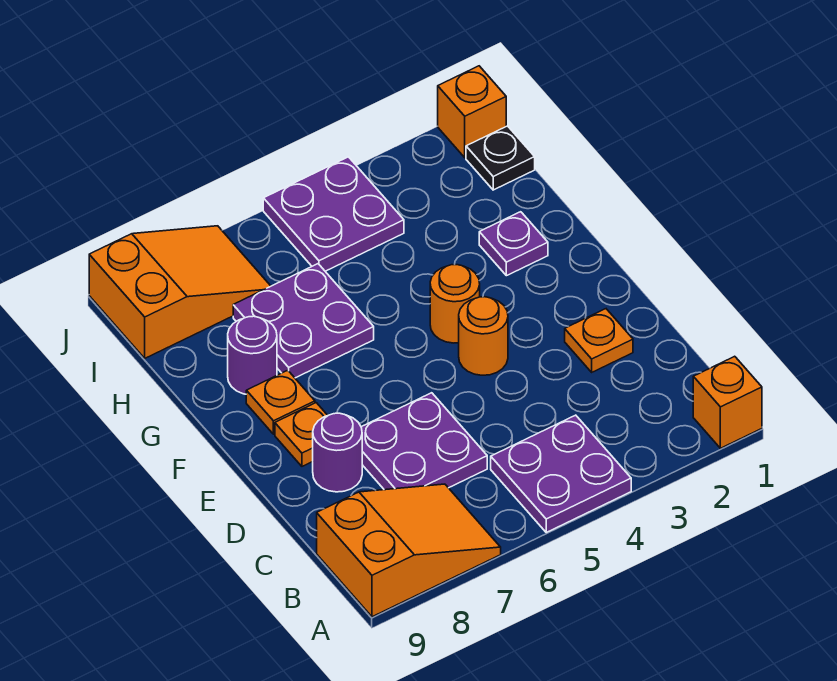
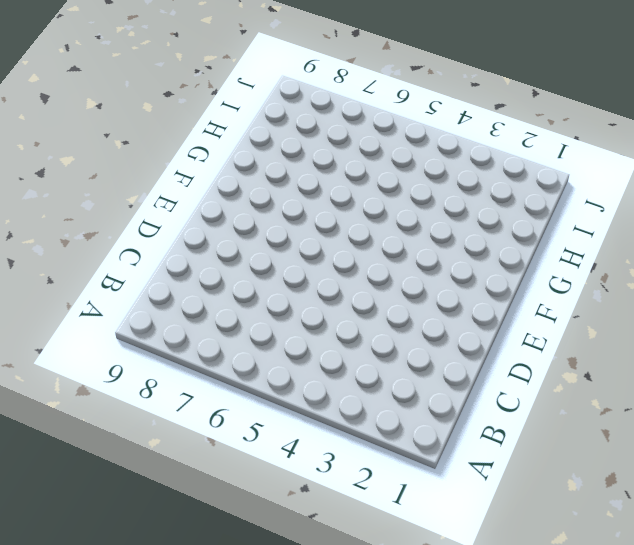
none -> orange brick A1 level 1
none -> purple plate A4:B5 level 1
none -> orange slope A7:B9 level 1 top 9

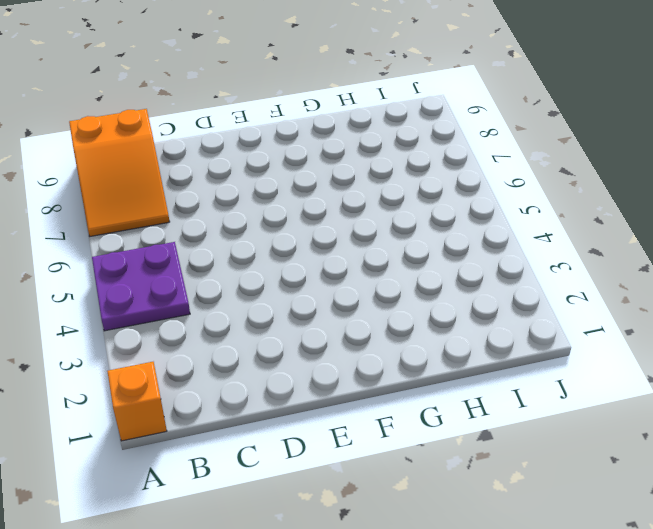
none -> purple plate C6:D7 level 1
none -> orange plate D2 level 1
none -> purple round brick D8 level 1

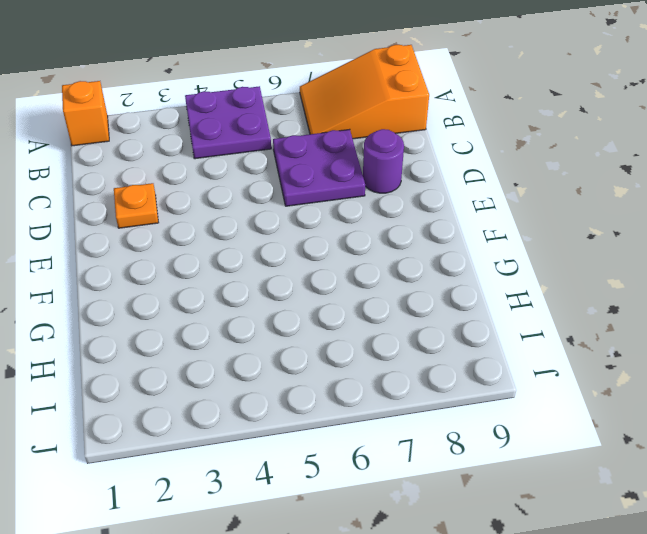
none -> orange round brick E4 level 1
none -> orange plate E8 level 1
none -> orange round brick F4 level 1

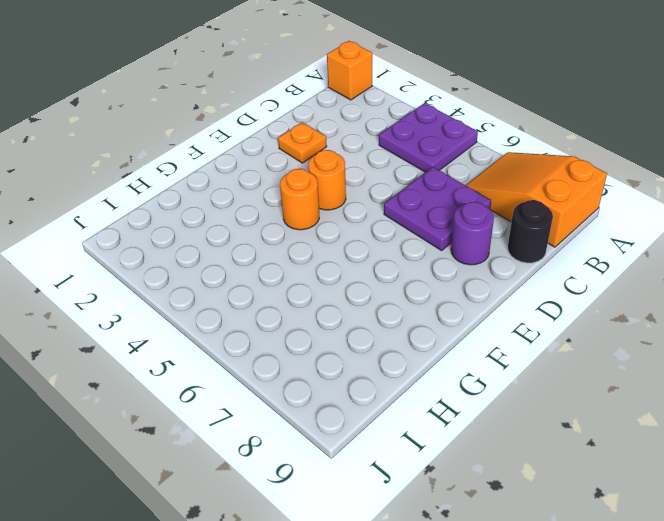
black round brick C9 level 1 -> none
none -> orange plate E8 level 1
none -> orange plate F8 level 1
none -> purple plate G2 level 1

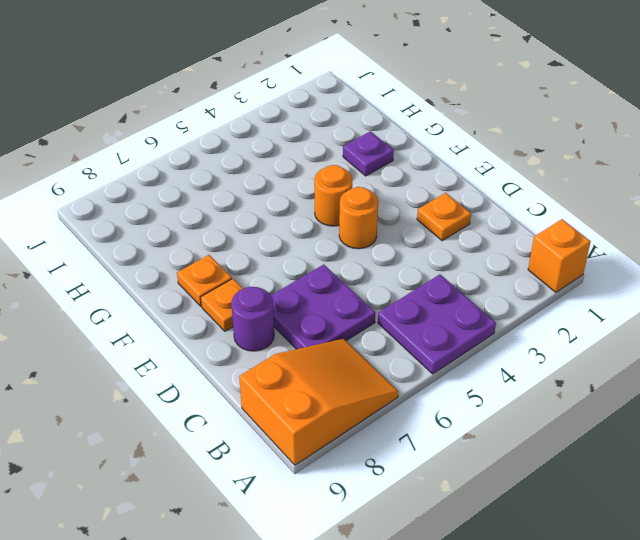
none -> purple plate G6:H7 level 1
none -> purple round brick G8 level 1
none -> black plate I1 level 1

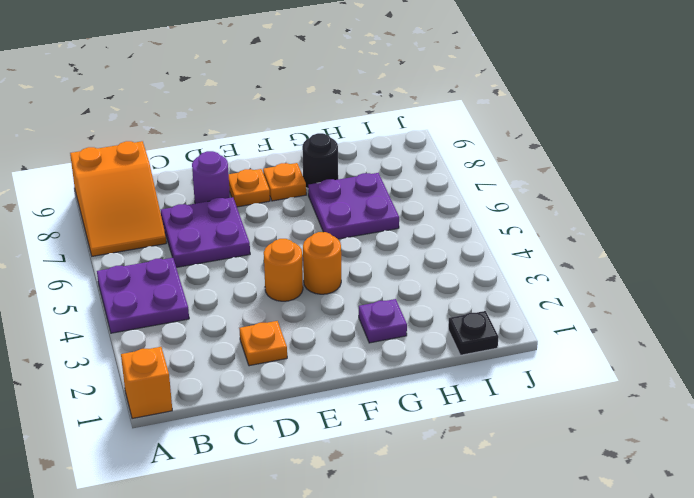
black round brick G8 level 1 -> purple round brick G8 level 1
none -> purple plate I4:J5 level 1
none -> orange slope I7:J9 level 1 top 9
none -> orange brick J1 level 1

